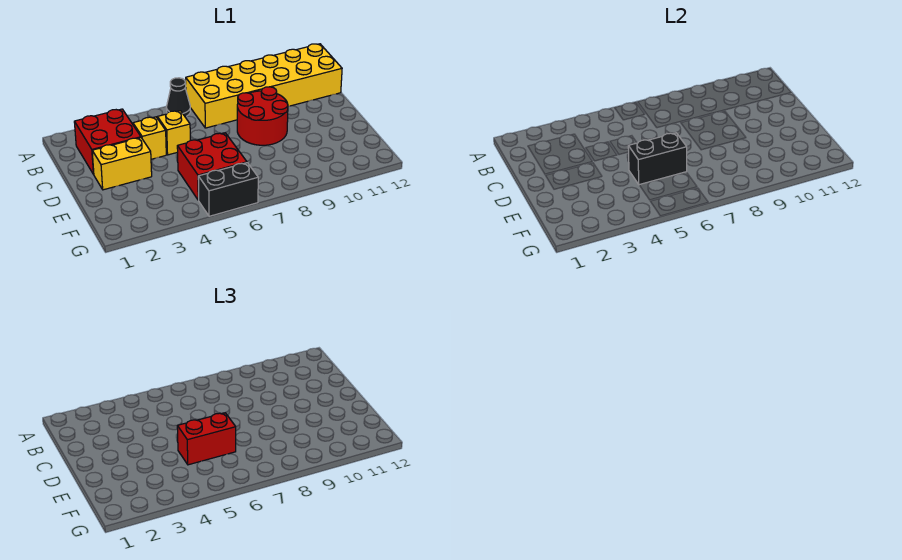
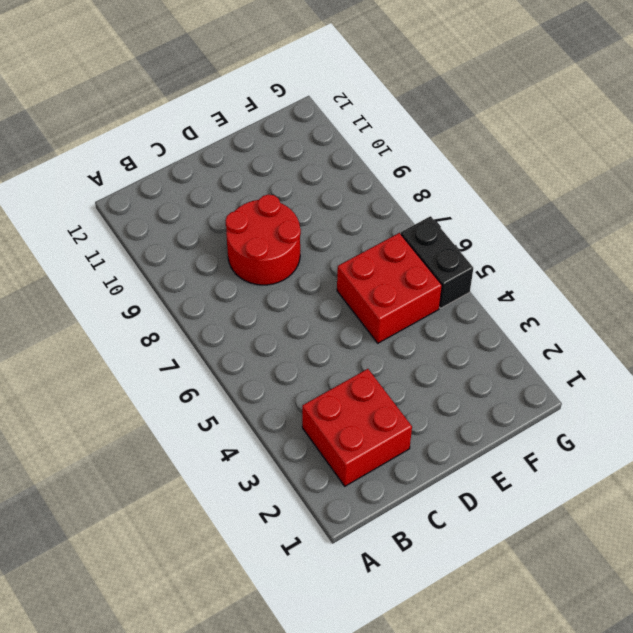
none -> black cone A6 level 1
none -> yellow brick A7:B12 level 1

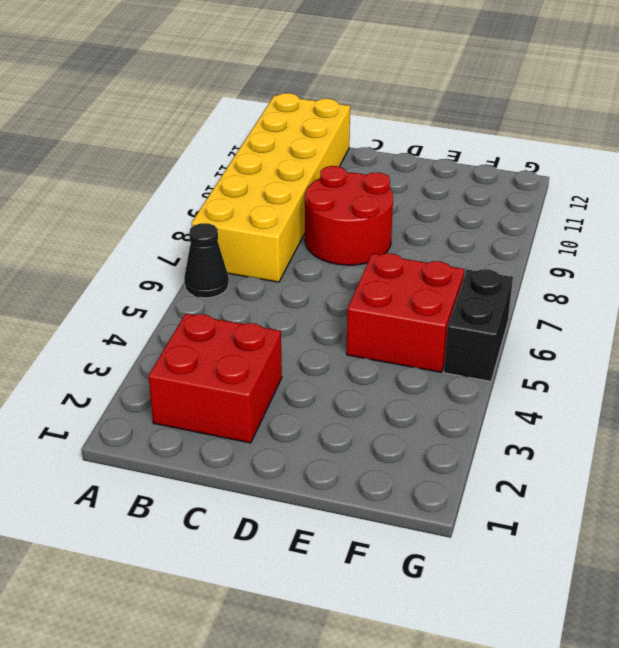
none -> yellow brick C4 level 1
none -> yellow brick C5 level 1

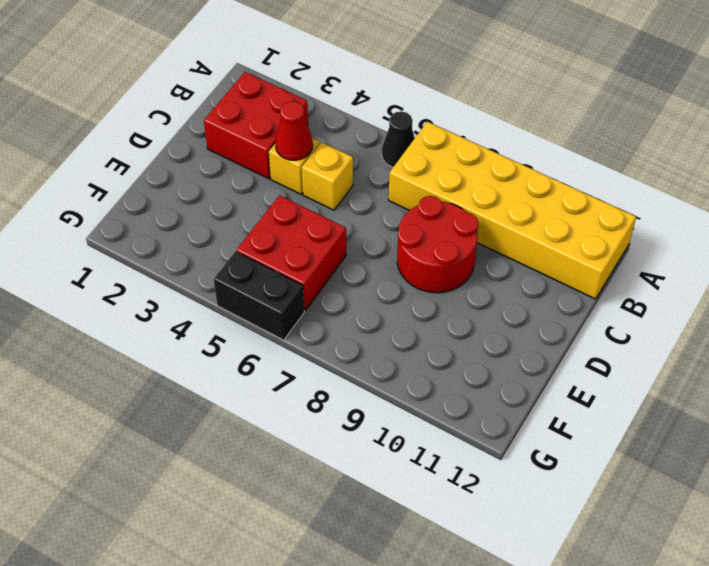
red cone C4 level 2 -> none
none -> yellow brick D2:D3 level 1
none -> black brick E5:E6 level 2

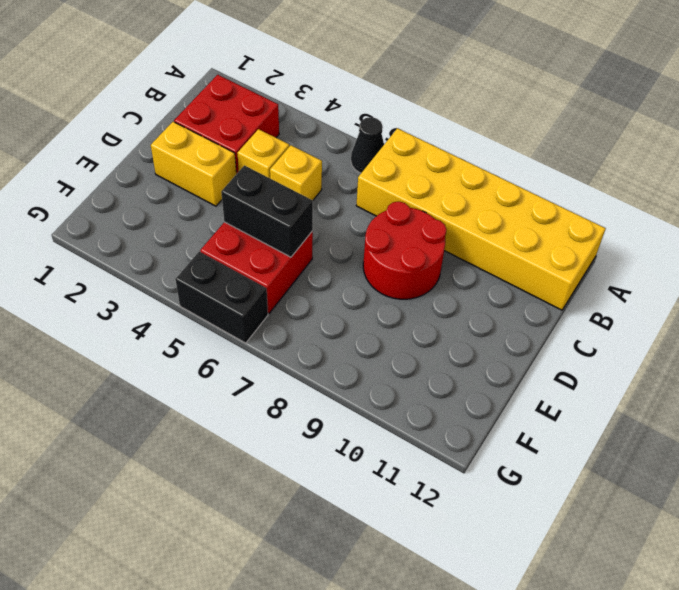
none -> red brick E5:E6 level 3

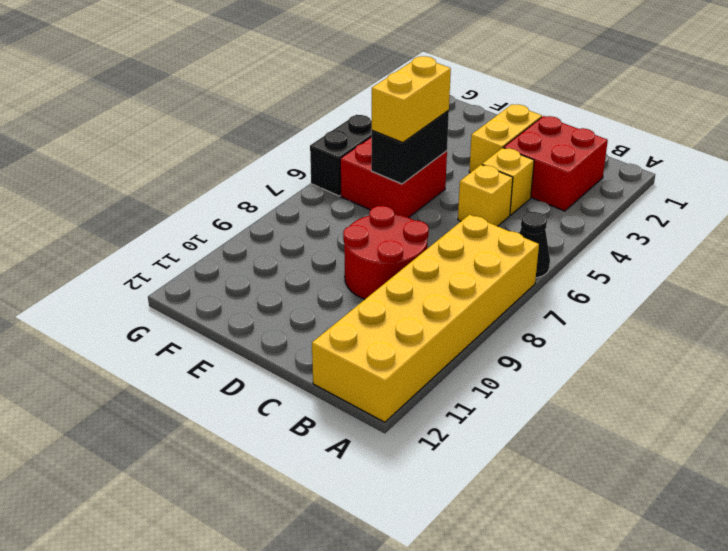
yellow brick E5:E6 level 3 -> red brick E5:E6 level 3

